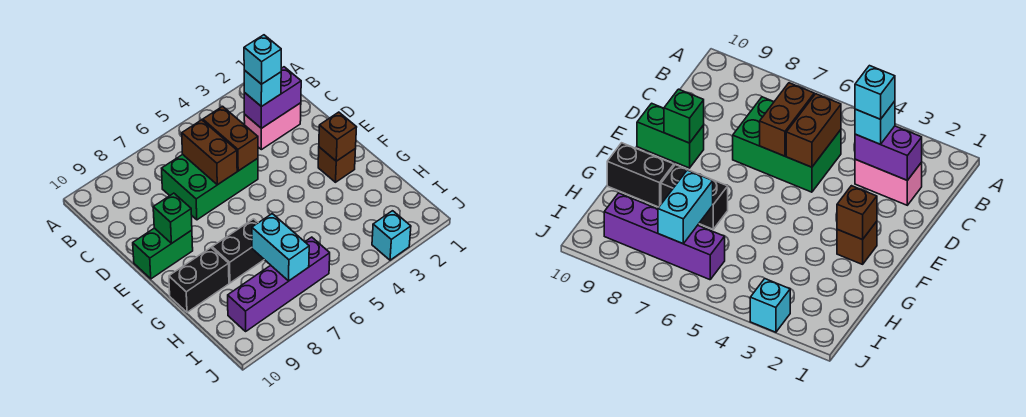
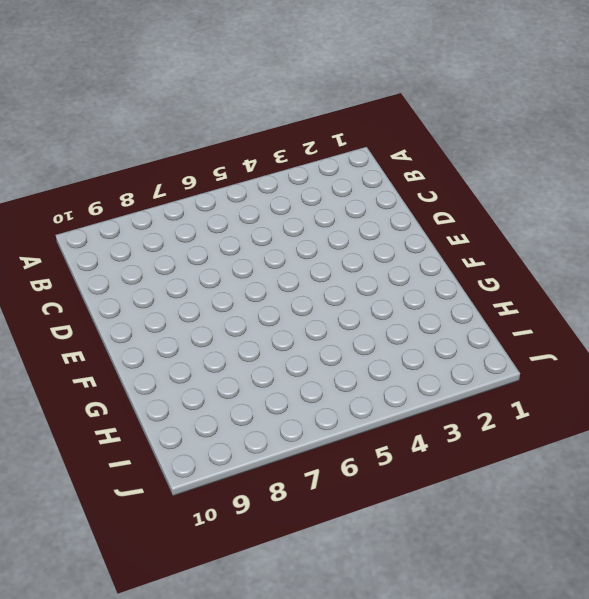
none -> pink brick C2:C3 level 1
none -> green brick C5:D7 level 1
none -> green brick E9:E10 level 1

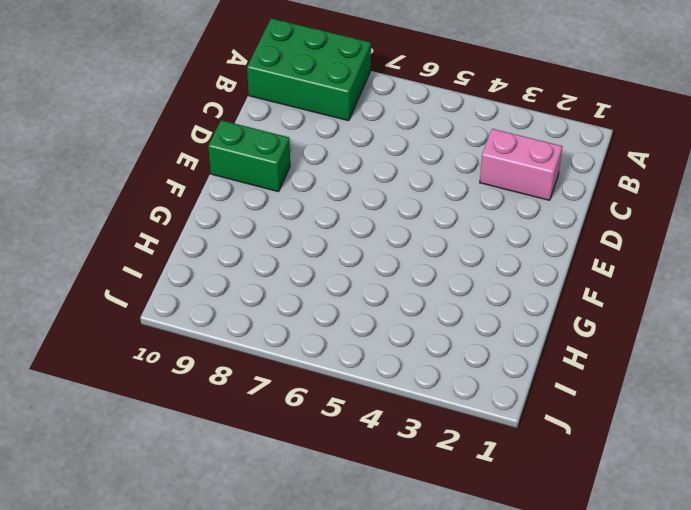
green brick A8:B10 level 1 -> green brick C5:D7 level 1
none -> brown brick F2 level 1
none -> black brick G7:G8 level 1
none -> black brick G9:G10 level 1

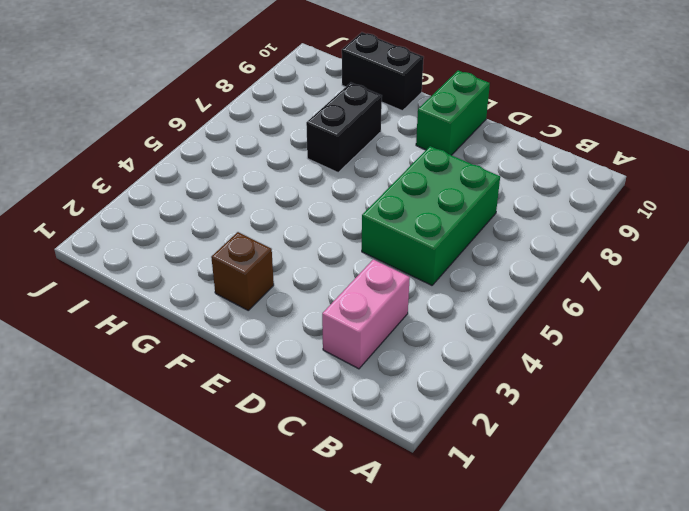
black brick G10:H10 level 1 -> black brick G9:G10 level 1
none -> purple brick I6:I9 level 1
none -> cyan brick J3 level 1
none -> purple brick C2:C3 level 2

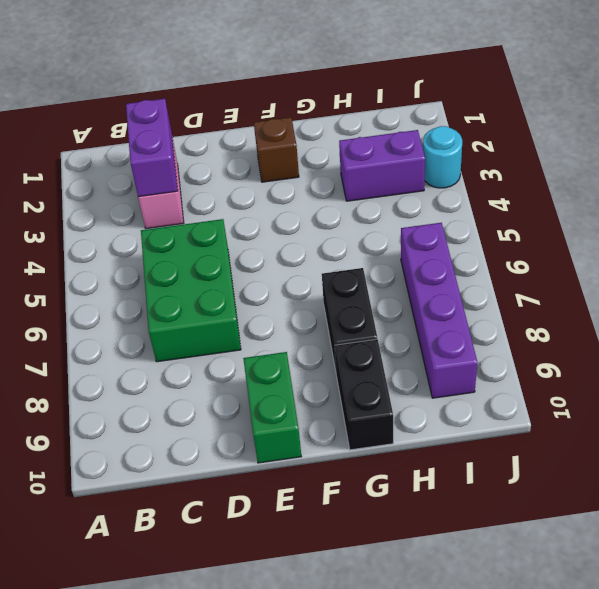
purple brick H3:I3 level 1 -> none
cyan round brick J3 level 1 -> cyan brick J3 level 1
none -> brown brick C5:D5 level 2
none -> brown brick C6:D6 level 2
none -> green brick E9 level 2

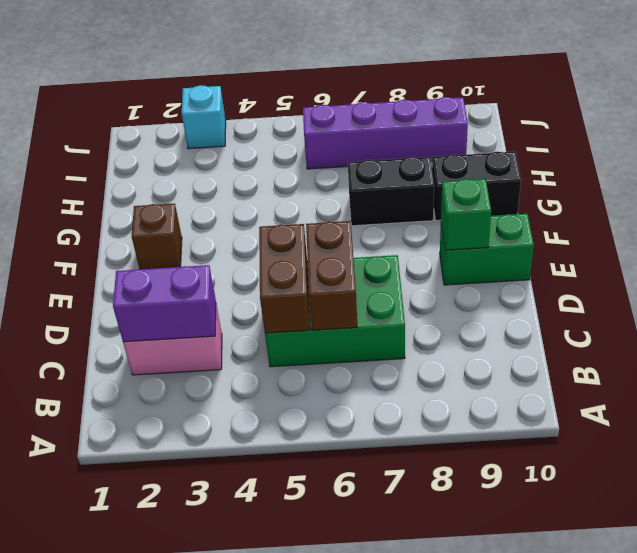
none -> brown brick F2 level 2
none -> cyan brick H7:I7 level 2
none -> cyan brick C3 level 3

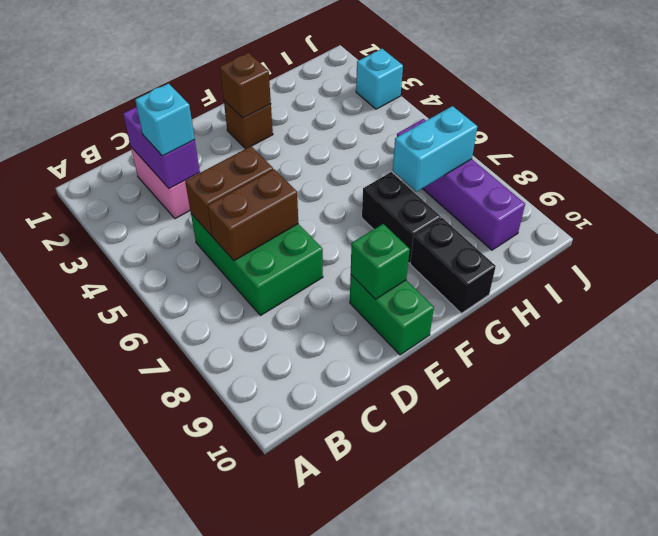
none -> cyan brick C3 level 4

